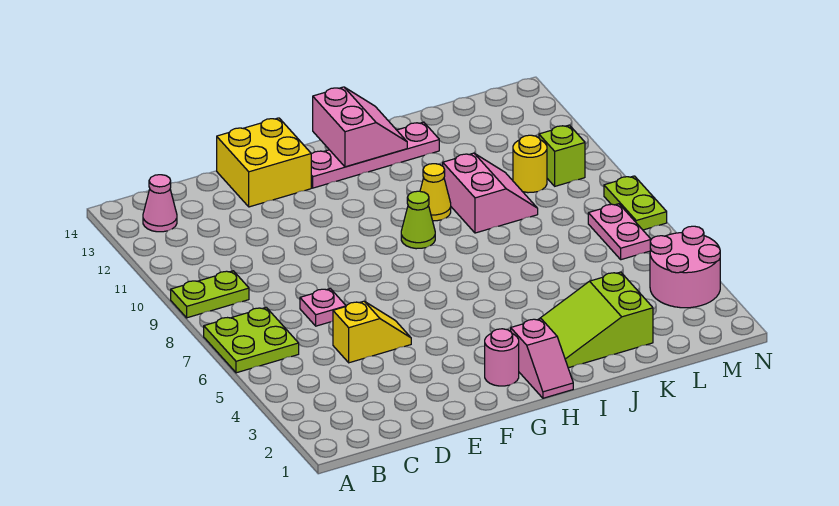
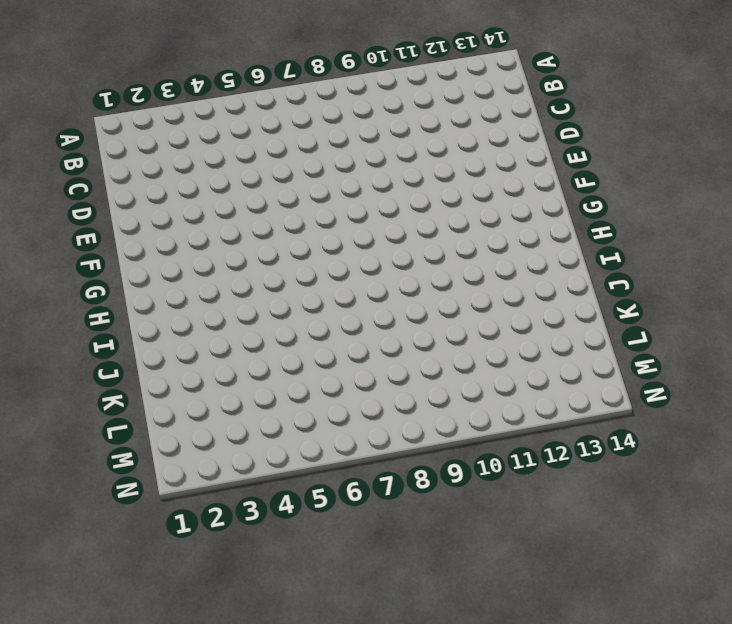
none -> lime plate A6:B7 level 1
none -> lime plate A9:B9 level 1
none -> pink cone B13 level 1

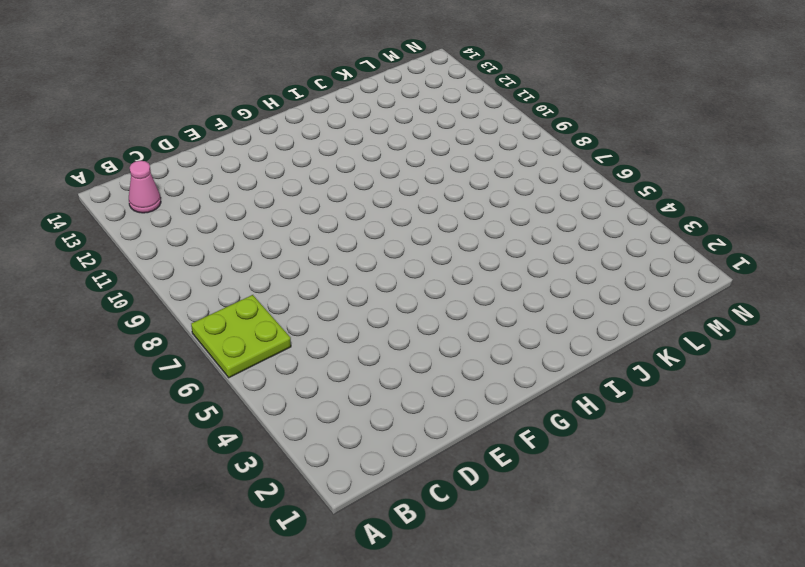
none -> lime plate A9:B9 level 1
none -> yellow slope D5:E5 level 1 top D
none -> pink plate D7 level 1

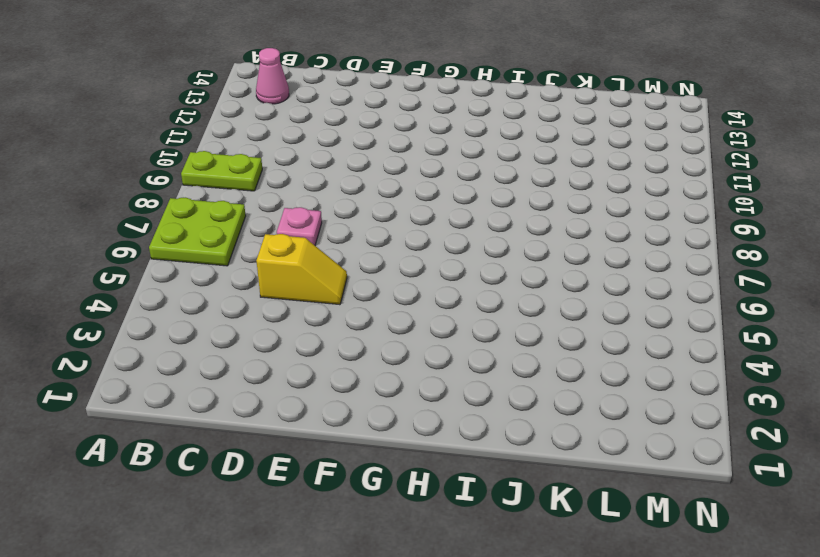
none -> yellow brick E13:F14 level 1
none -> pink round brick G2 level 1
none -> pink plate G13:J13 level 1

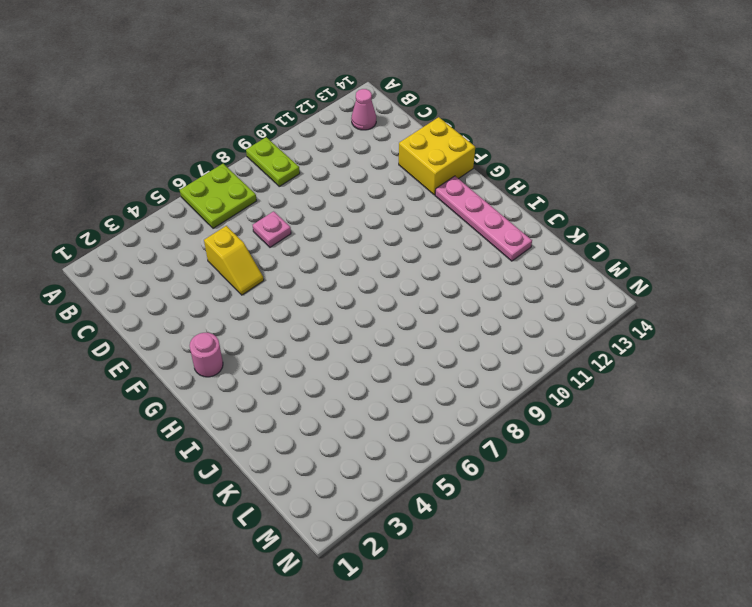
none -> pink slope H1:H2 level 1 top 2
none -> lime cone H9 level 1
none -> lime slope I2:K3 level 1 top K

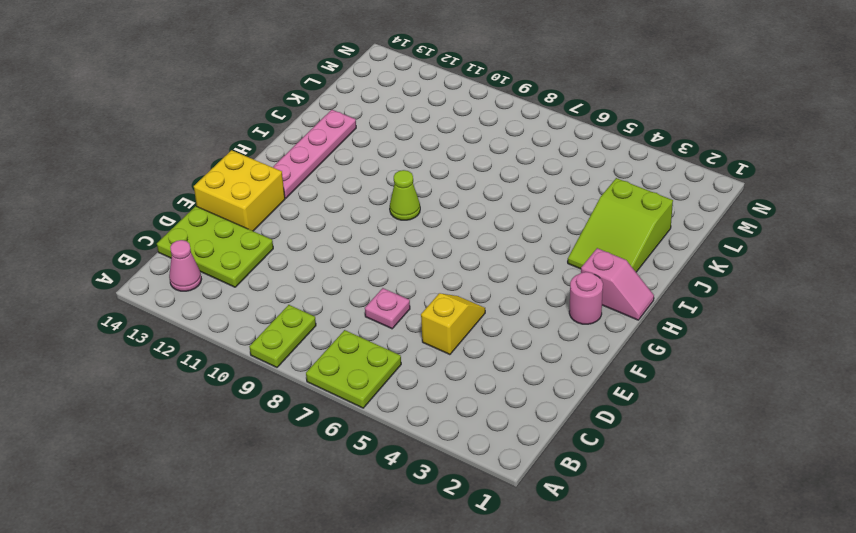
lime plate C12:D14 level 1 -> none
none -> yellow cone I10 level 1
none -> pink slope J9:K10 level 1 top J
none -> yellow round brick L10 level 1

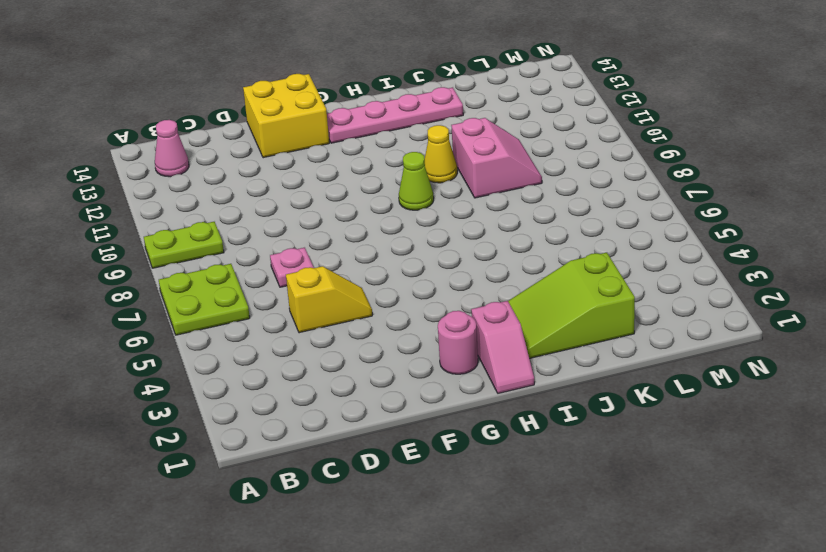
none -> yellow round brick L10 level 1
none -> pink round brick M3:N4 level 1
none -> pink plate M6:M7 level 1

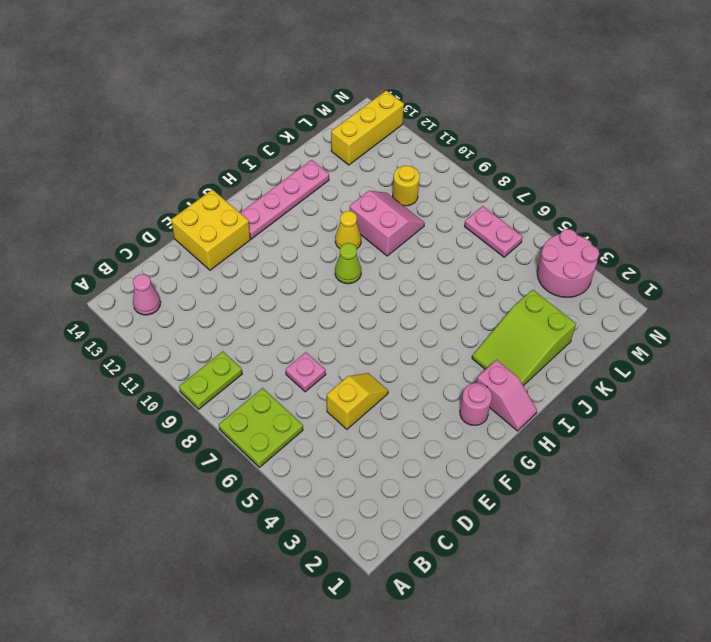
yellow brick L13:N13 level 1 -> none
none -> lime brick M10 level 1
none -> lime plate N7:N8 level 1
none -> pink slope H13:I14 level 2 top H

